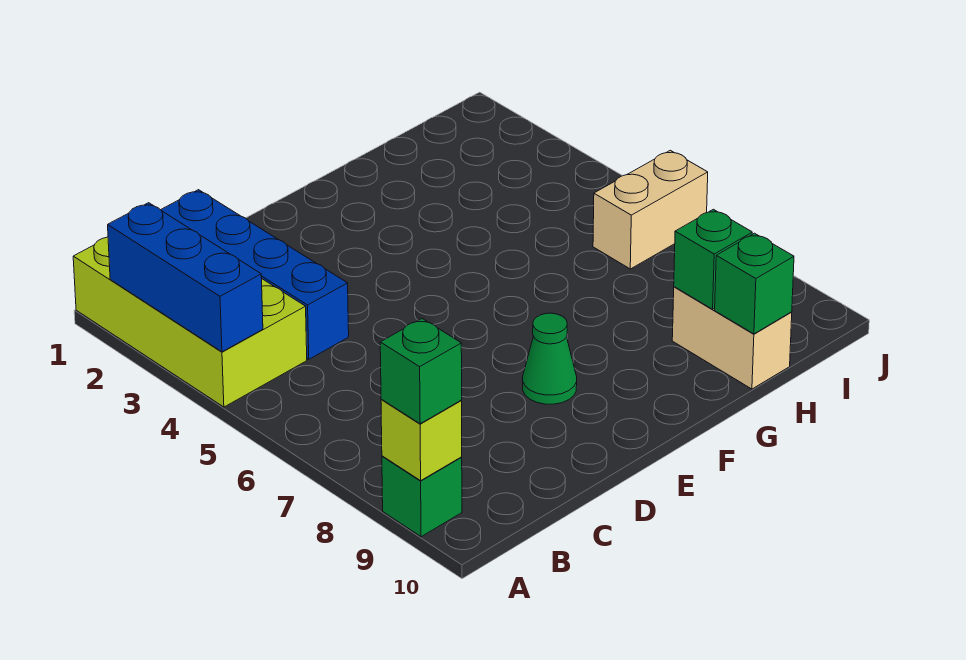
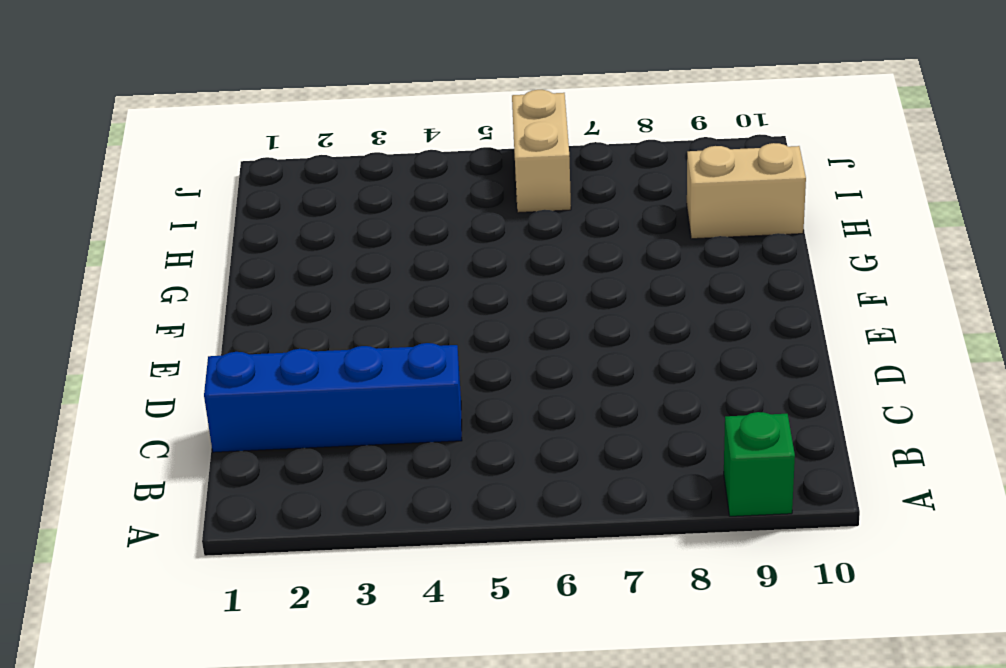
none -> lime brick A1:B4 level 1
none -> green cone E8 level 1

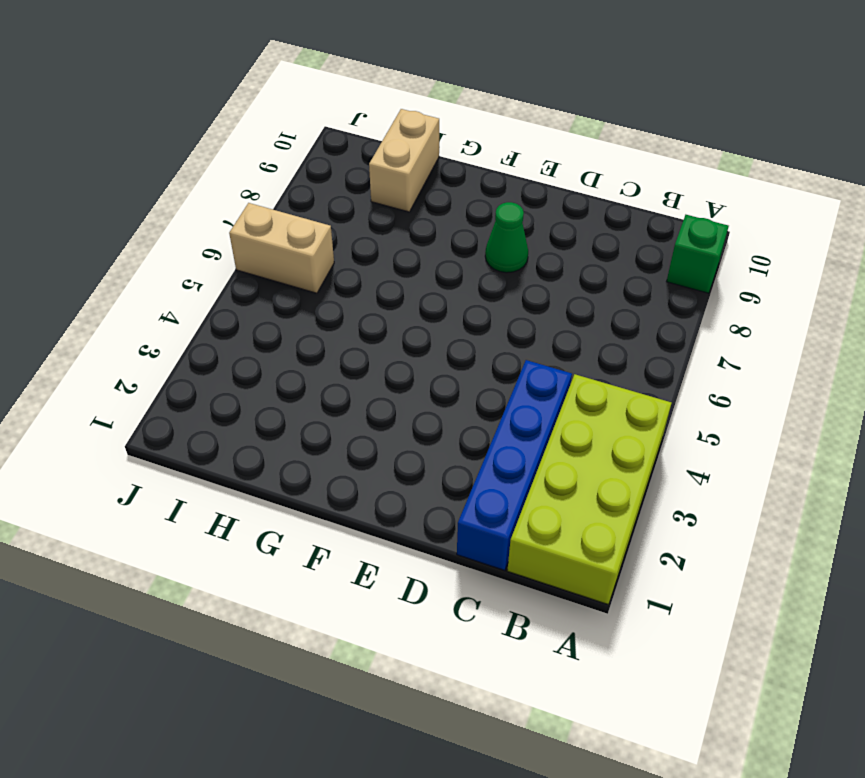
none -> blue brick A2:A4 level 2
none -> lime brick A9 level 2

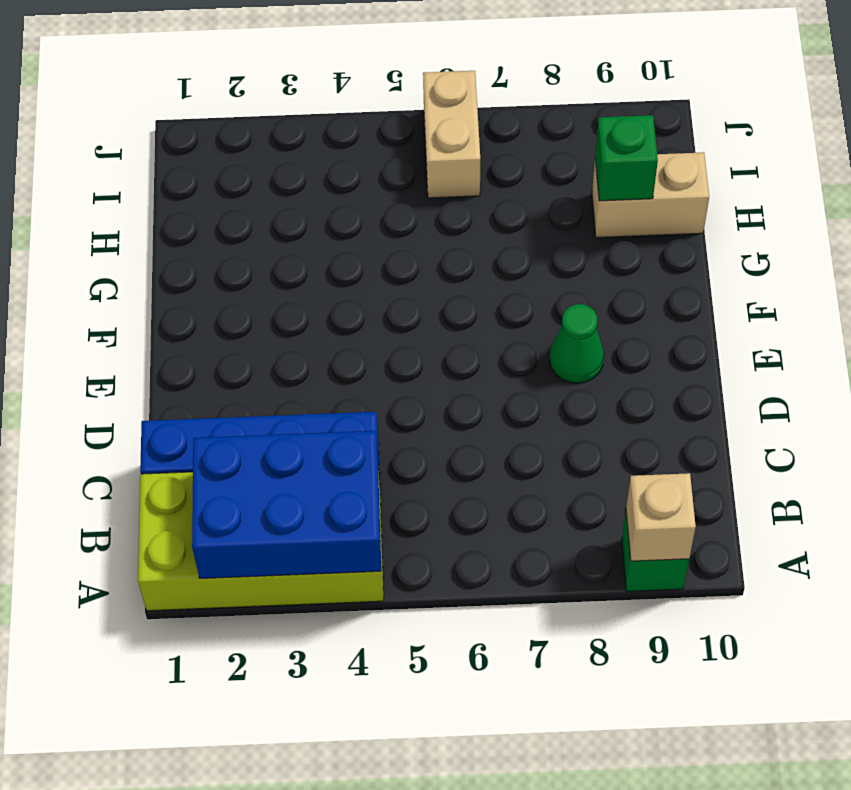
blue brick A2:B4 level 2 -> blue brick A2:A4 level 2
tan brick A9 level 2 -> lime brick A9 level 2
none -> green brick H10 level 2
none -> green brick A9 level 3

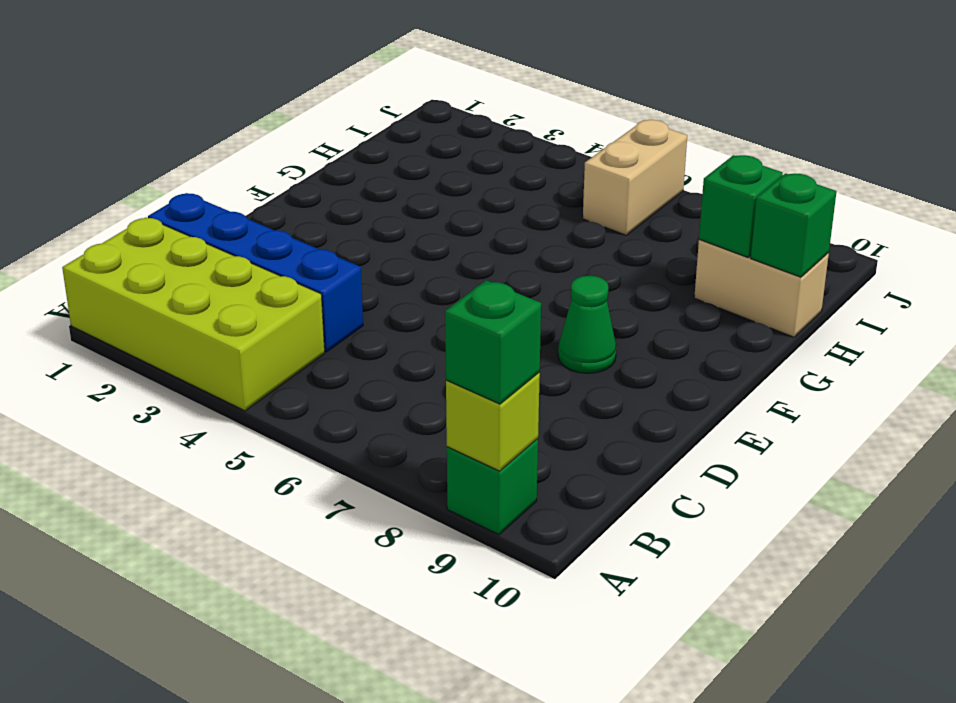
none -> blue brick A2:A4 level 2

